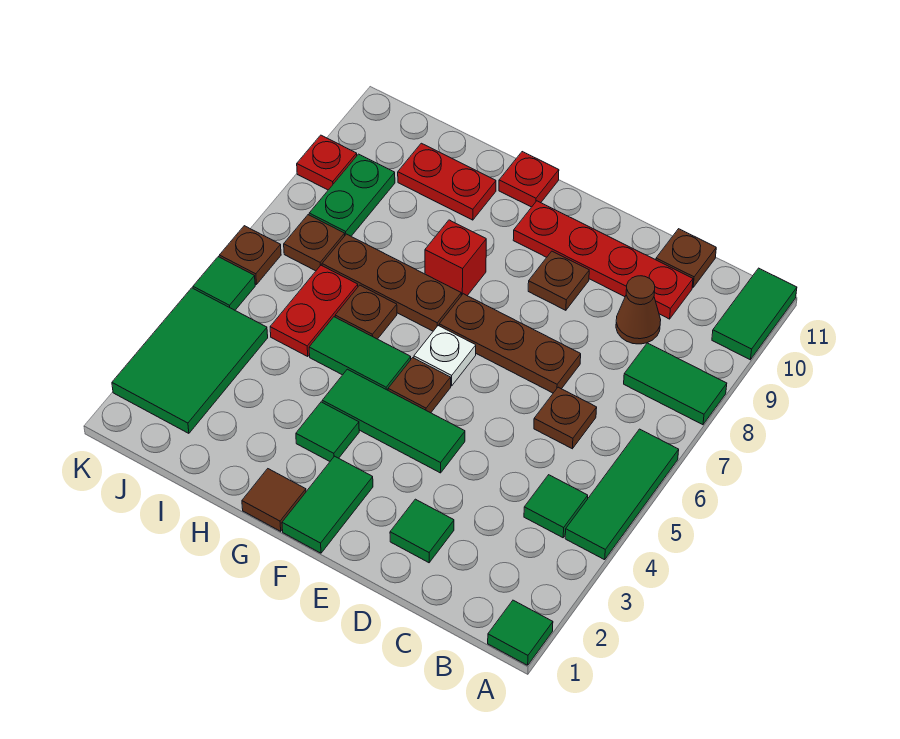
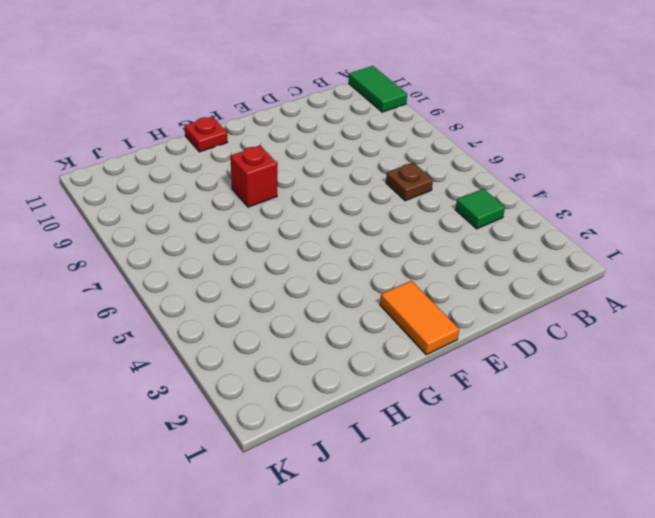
orange tile F1:F2 level 1 -> green tile F1:F2 level 1
none -> green tile A1 level 1
none -> green tile A4:A6 level 1
none -> green tile A8:B8 level 1
none -> brown cone C9 level 1

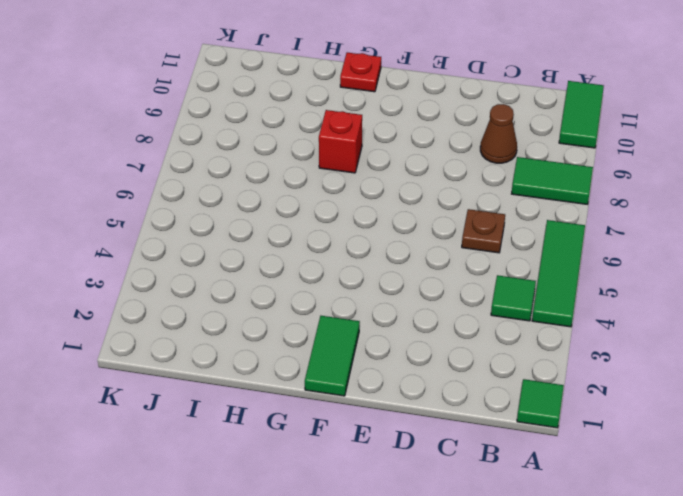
none -> red plate C10:F10 level 1
none -> brown plate C11 level 1
none -> green tile D2 level 1
none -> brown plate D7:F7 level 1

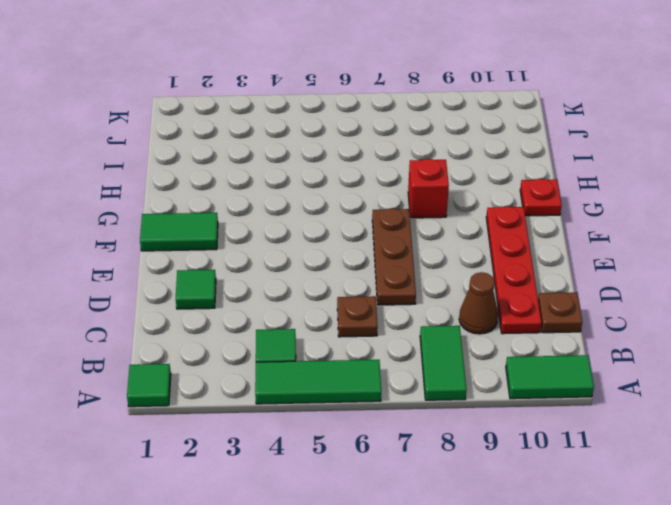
none -> green tile E4:G4 level 1
none -> brown plate E9 level 1
none -> brown plate F5 level 1
none -> white plate F6 level 1

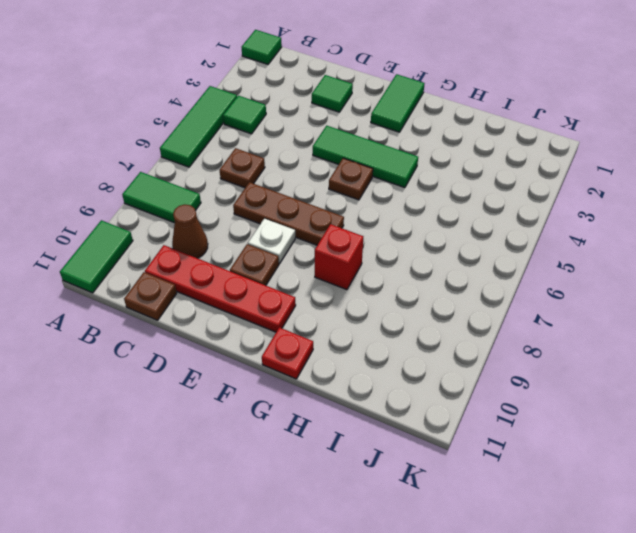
white plate E8 level 1 -> white plate F6 level 1
none -> brown tile G1 level 1
none -> green tile G3 level 1
none -> green tile G5:H5 level 1
none -> brown plate G7:I7 level 1

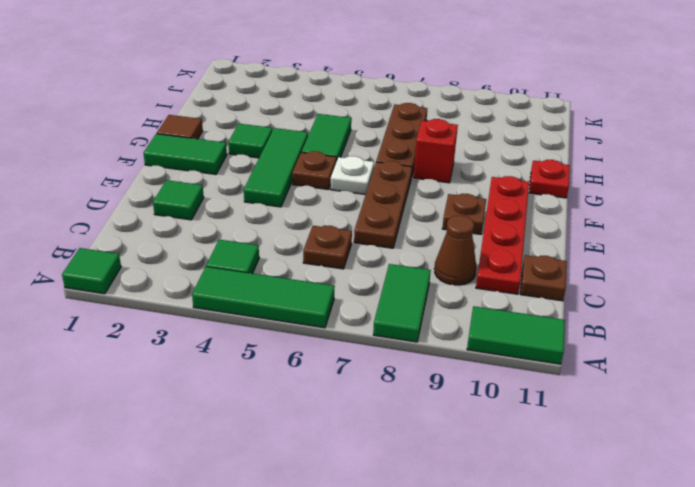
none -> brown plate H6 level 1
none -> red plate H10:I10 level 1
none -> red plate I5:I6 level 1
none -> green tile J2:K4 level 1

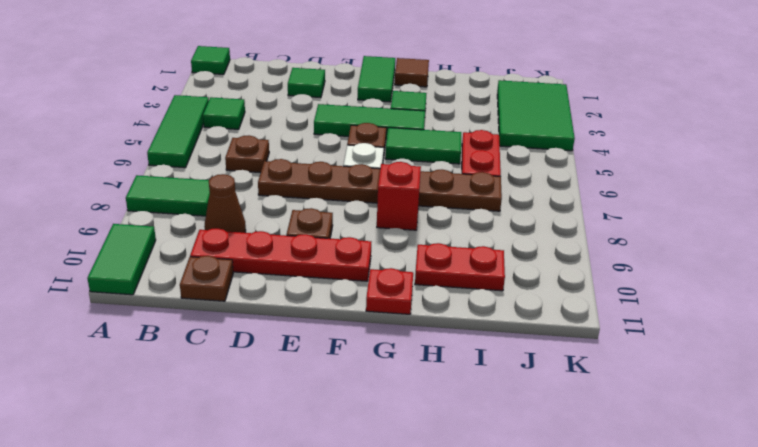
none -> brown plate H6 level 1
none -> brown plate J7 level 1
none -> green plate J8:J9 level 1
none -> green tile K5 level 1

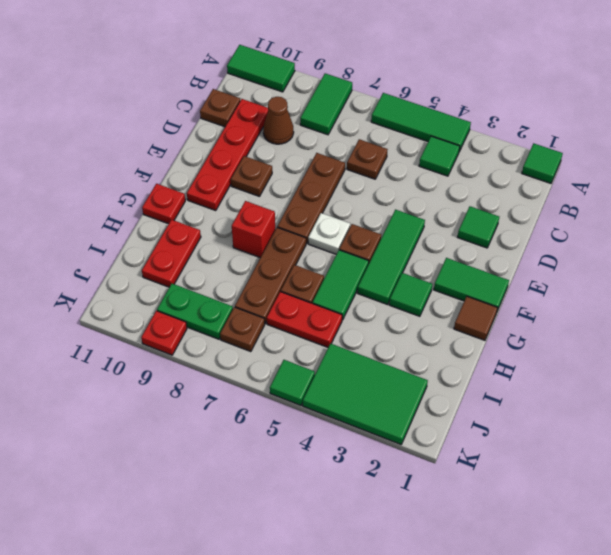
none -> brown plate K6 level 1

